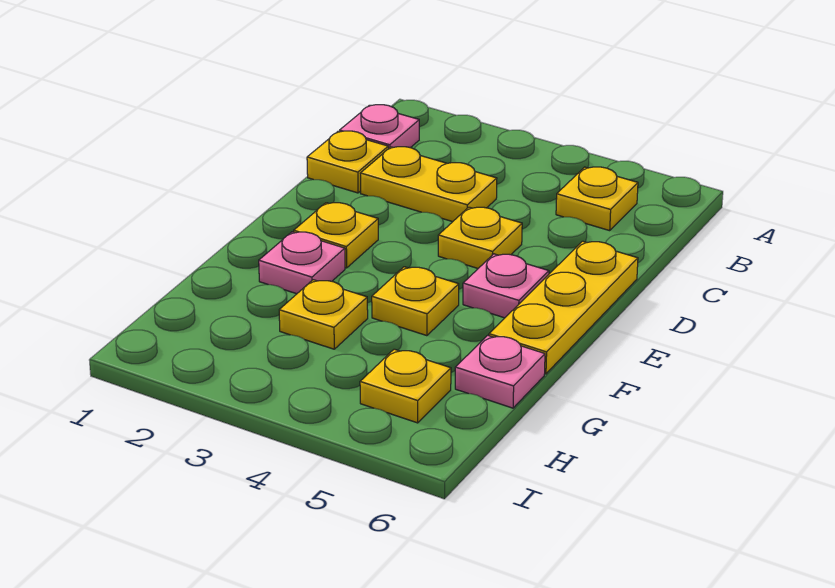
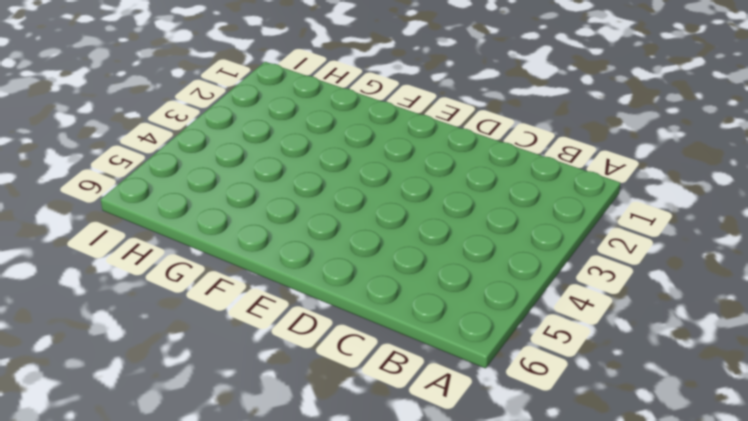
none -> pink plate B1 level 1
none -> yellow plate B5 level 1
none -> yellow plate C1 level 1

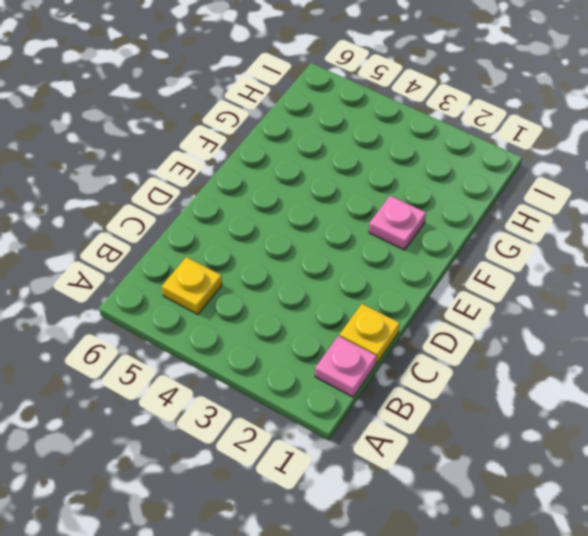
none -> yellow plate C2:C3 level 1
none -> yellow plate D4 level 1
none -> yellow plate D6:F6 level 1

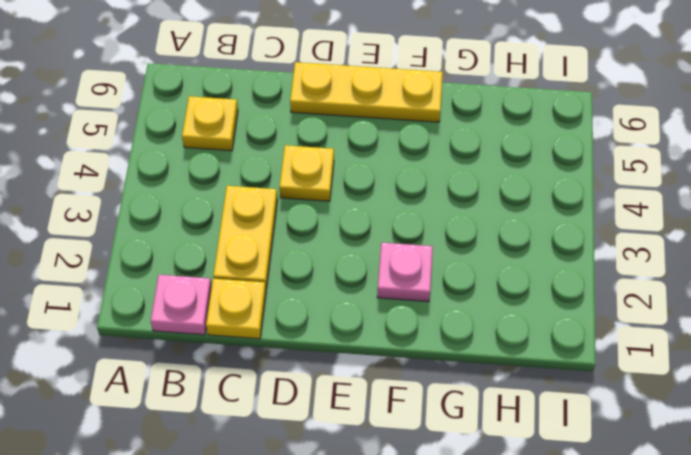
none -> yellow plate E2 level 1
none -> pink plate E5 level 1
none -> yellow plate F4 level 1

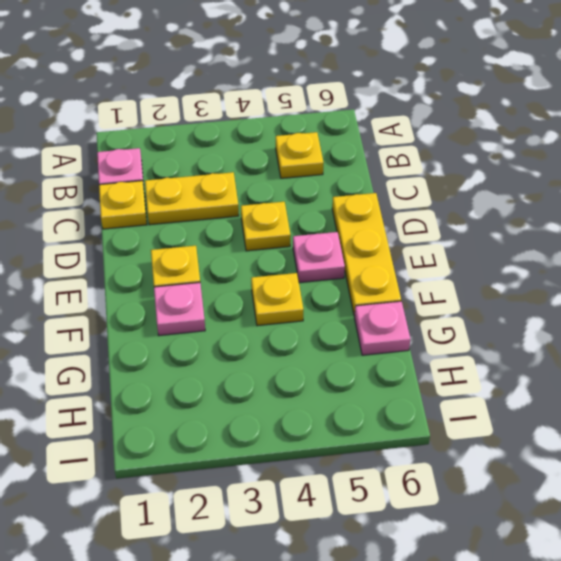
none -> yellow plate G3 level 1
none -> yellow plate H5 level 1

